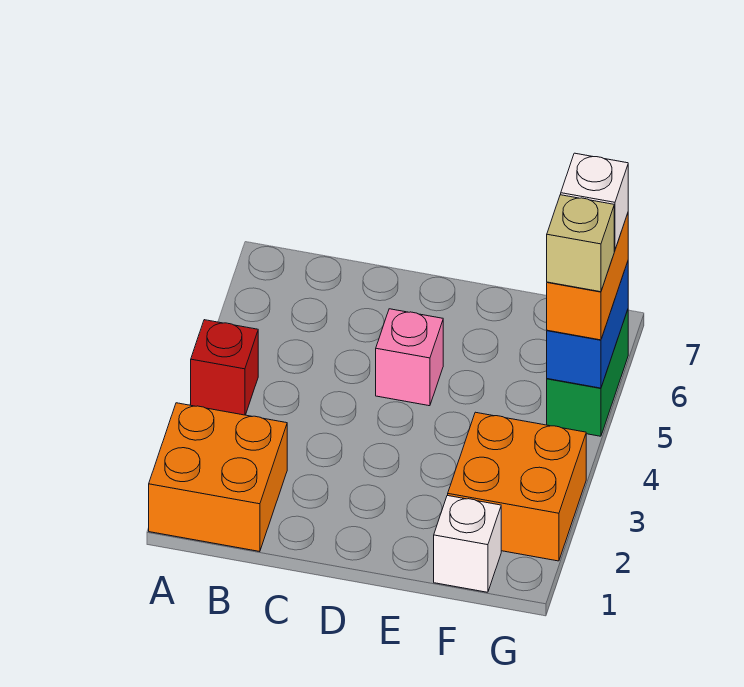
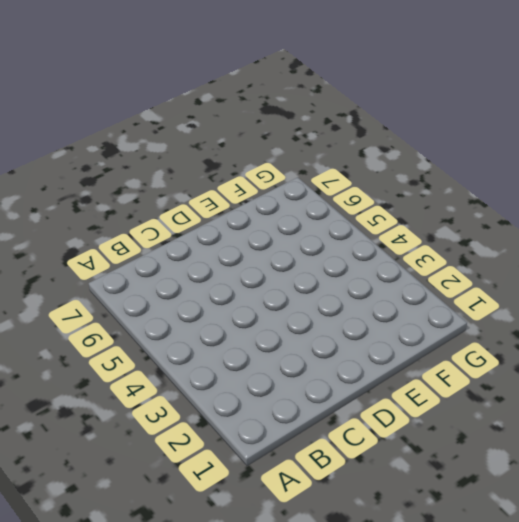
none -> orange brick A1:B2 level 1
none -> red brick A4 level 1

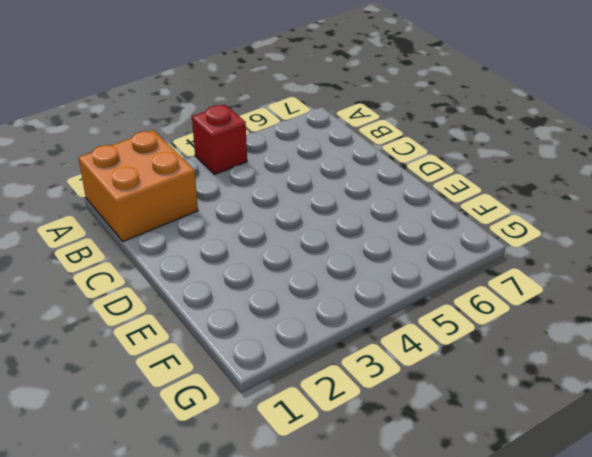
none -> pink brick D5 level 1
none -> white brick F1 level 1

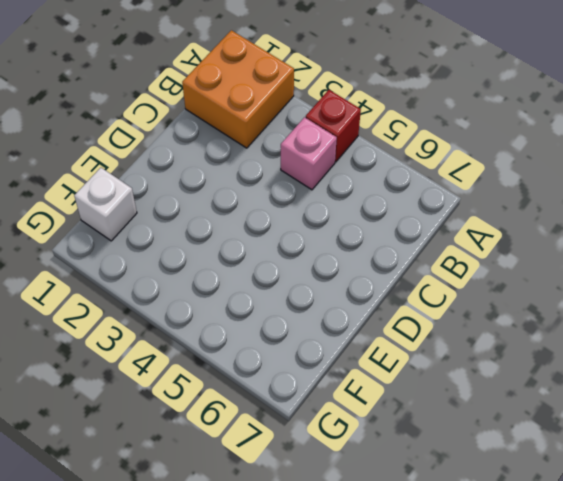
pink brick B4 level 1 -> pink brick D5 level 1
none -> orange brick F2:G3 level 1
none -> green brick G5:G6 level 1

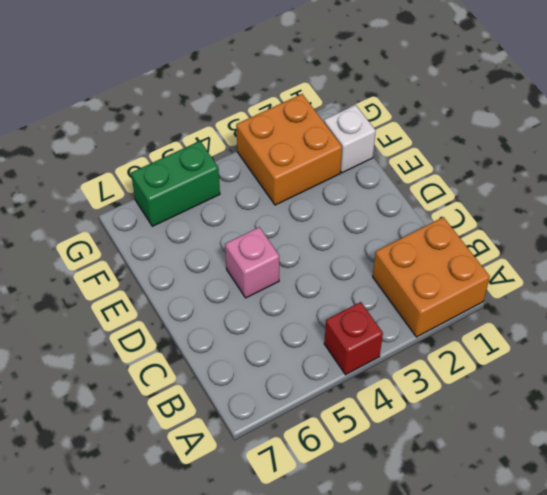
none -> blue brick G5:G6 level 2
none -> orange brick G5:G6 level 3

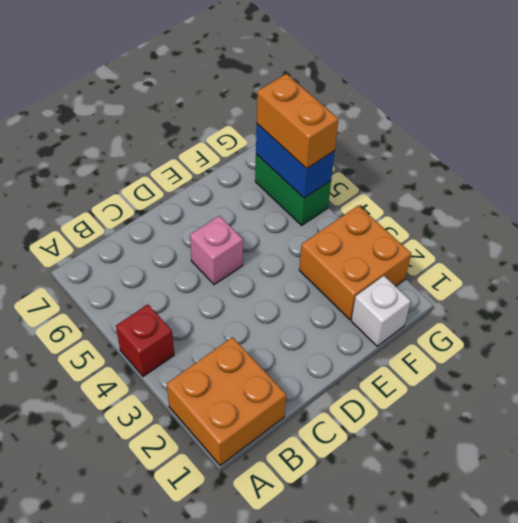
none -> tan brick G5 level 4
none -> white brick G6 level 4

